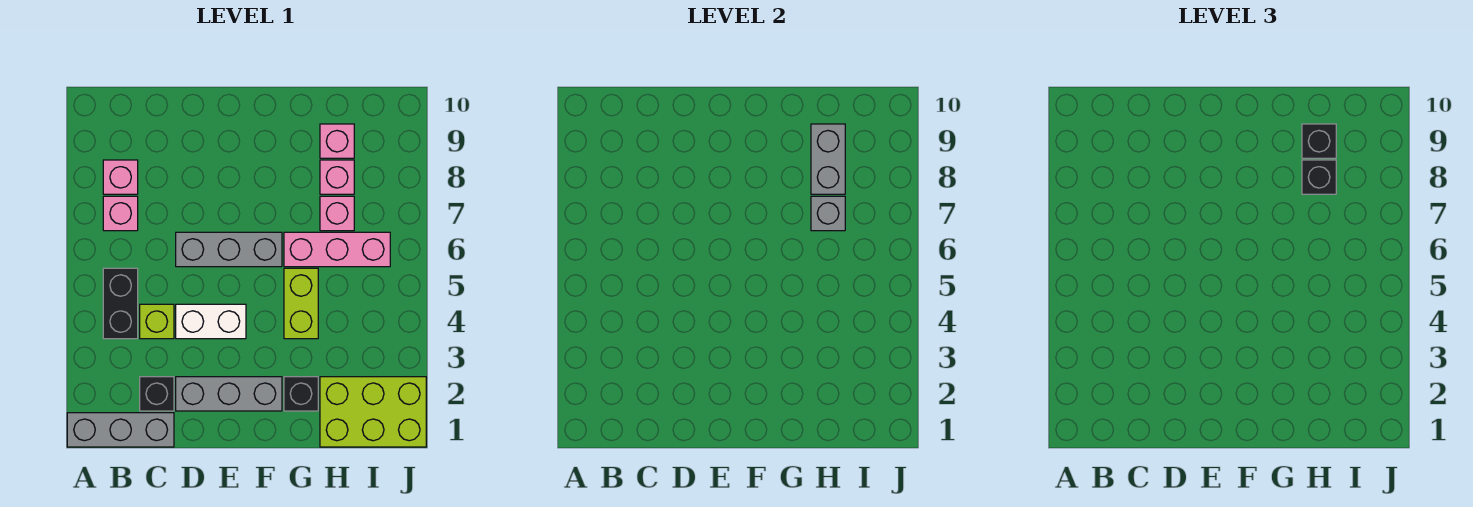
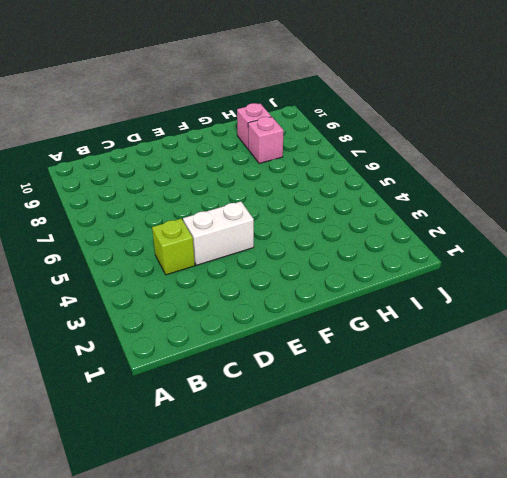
none -> grey brick A1:C1 level 1
none -> black brick B4:B5 level 1
none -> pink brick B7 level 1

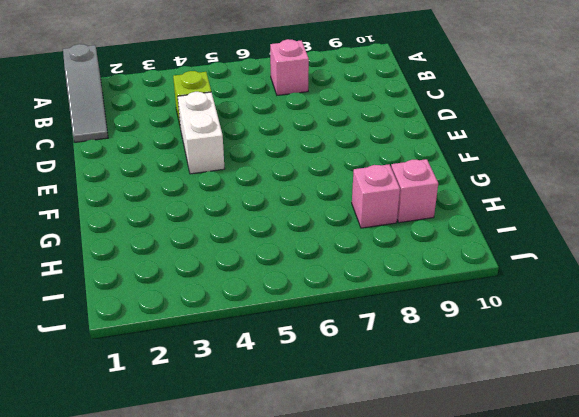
grey slope A1:C1 level 1 top A -> grey brick A1:C1 level 1
none -> black brick B4:B5 level 1
none -> pink brick B8 level 1
none -> black brick C2 level 1

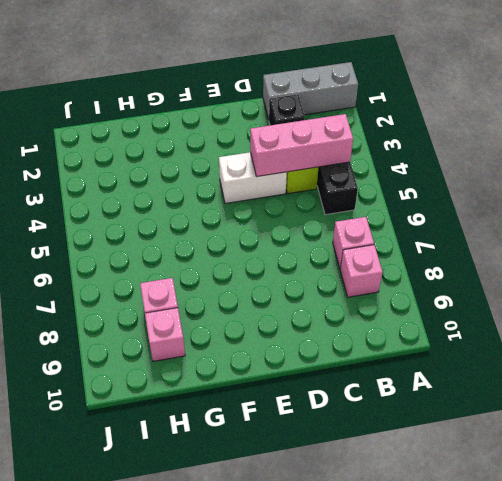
pink brick B4:D4 level 2 -> pink brick G6:I6 level 1
none -> grey brick D2:F2 level 1
none -> grey brick D6:F6 level 1
none -> black brick G2 level 1

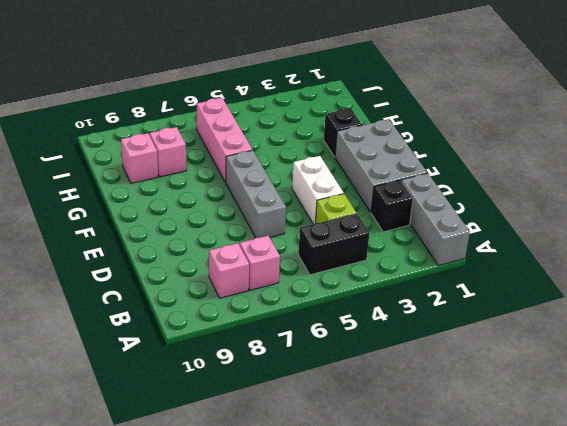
grey brick D1:F2 level 1 -> grey brick D2:F2 level 1
none -> lime brick G4:G5 level 1
none -> lime brick H1:J2 level 1
none -> pink brick H7 level 1

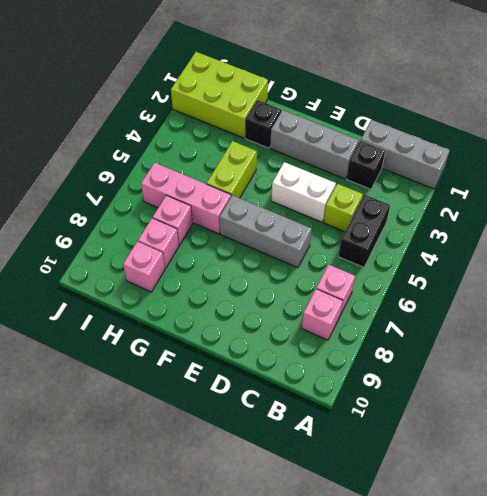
none -> grey brick H7 level 2
none -> grey brick H8:H9 level 2
none -> black brick H8 level 3

